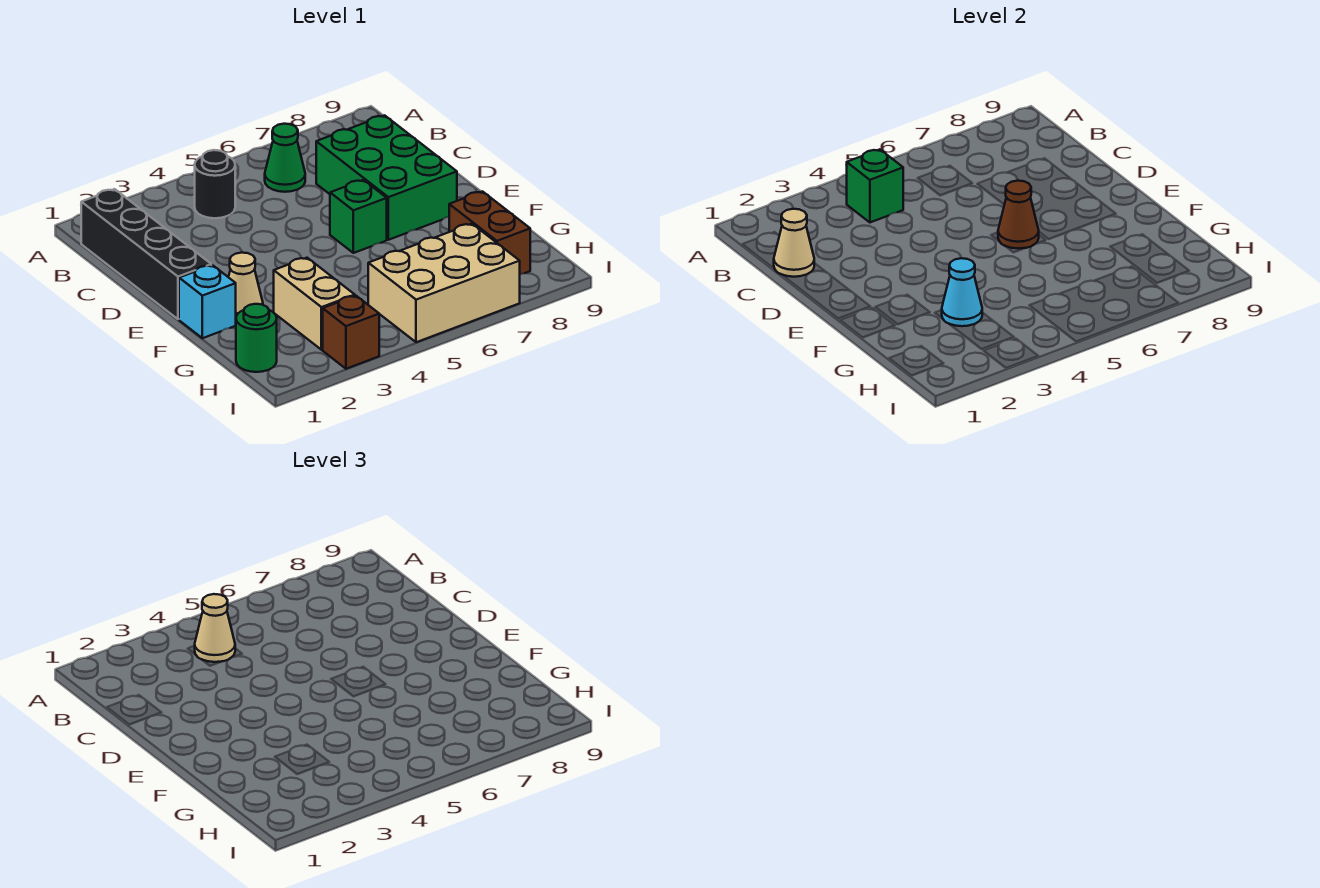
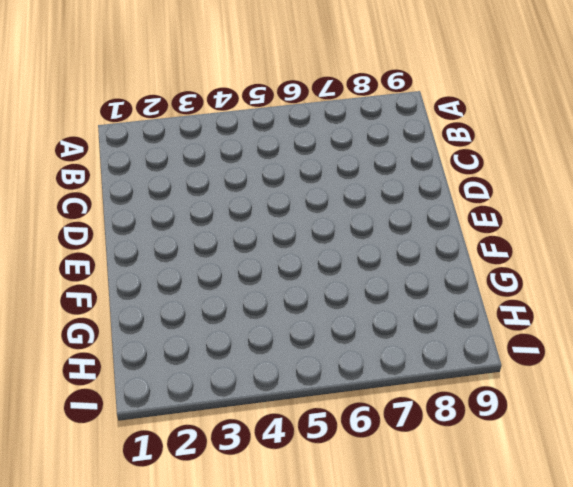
none -> black brick B1:E1 level 1
none -> black round brick B4 level 1
none -> green cone B6 level 1

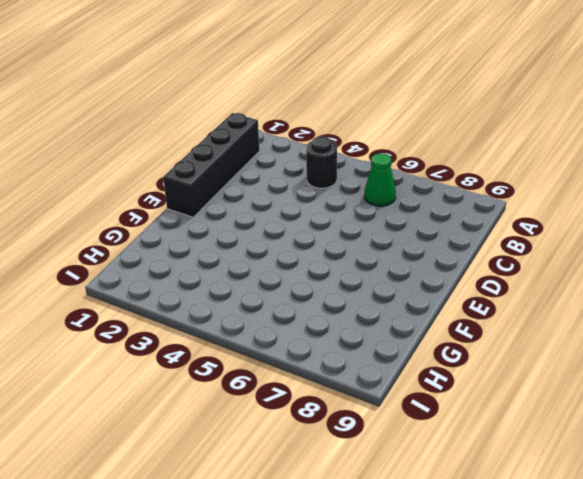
none -> green brick C7:E8 level 1
none -> green brick E6 level 1
none -> cyan brick F1 level 1

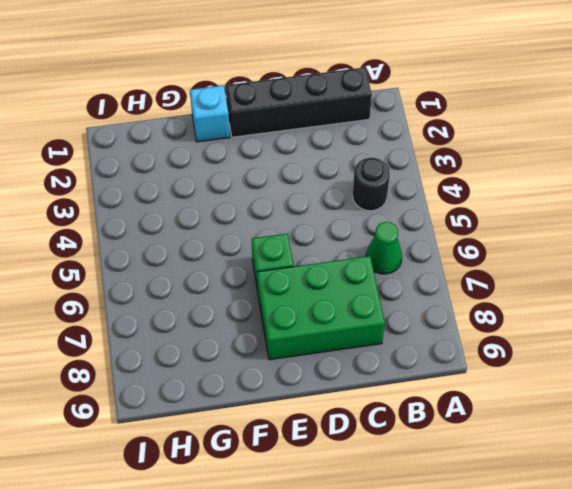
none -> tan cone F2 level 1
none -> tan brick G3:H3 level 1
none -> brown brick G8:H8 level 1

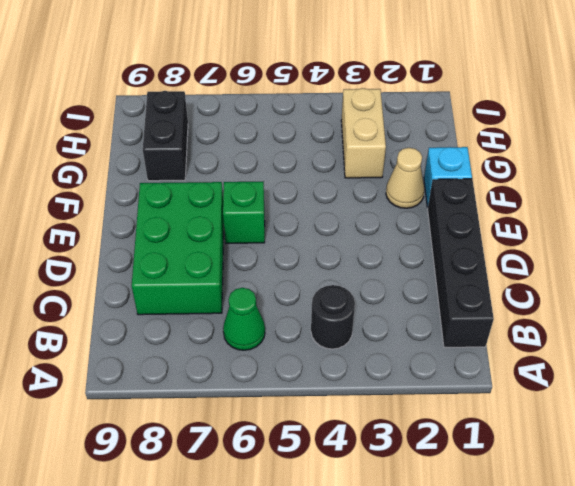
black brick G8:H8 level 1 -> brown brick G8:H8 level 1
none -> green round brick H1 level 1
none -> tan brick H5:I7 level 1
none -> brown brick I3 level 1

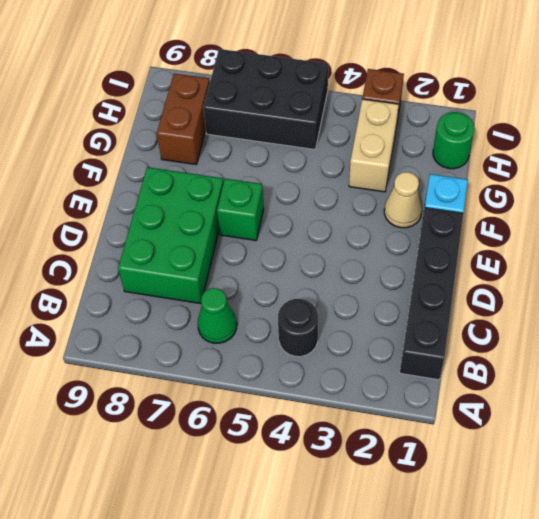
black brick H5:I7 level 1 -> tan brick H5:I7 level 1
none -> green brick B4 level 2
none -> tan cone C1 level 2
none -> brown cone E6 level 2

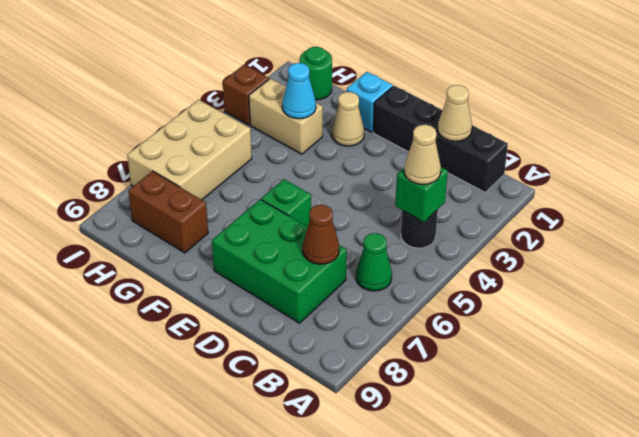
brown cone C7 level 2 -> brown cone E6 level 2

